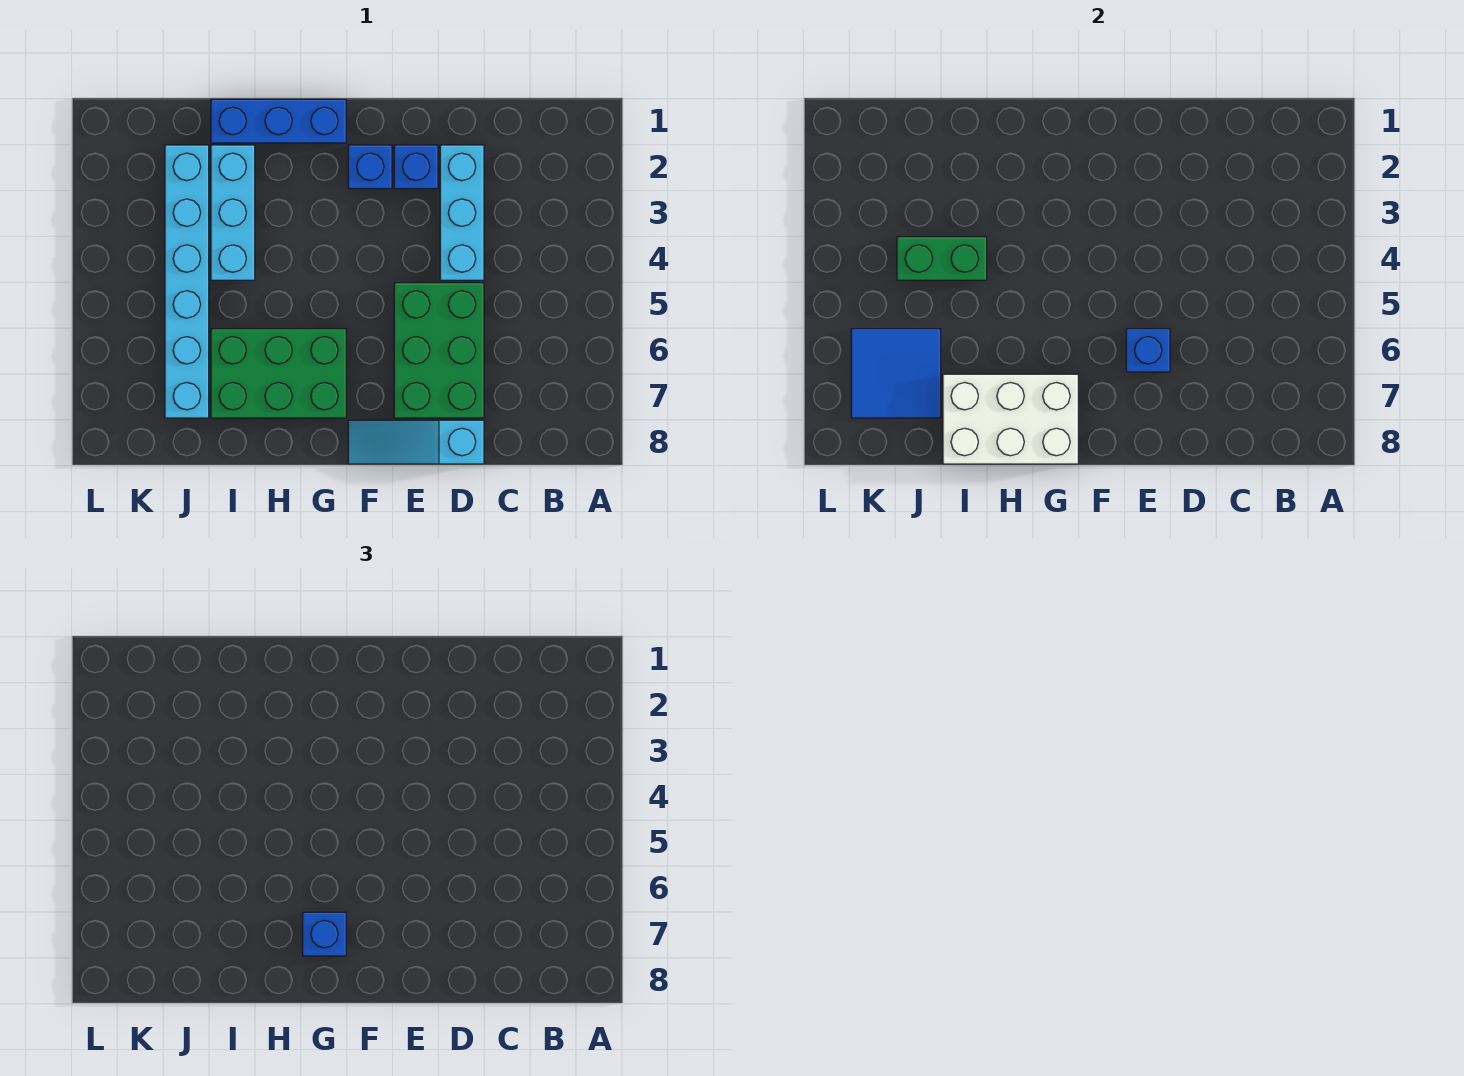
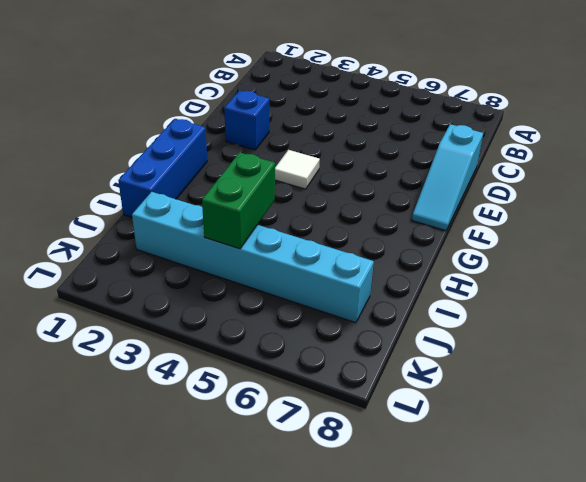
white tile F4 level 1 -> none
none -> cyan brick D2:D4 level 1
none -> green brick D5:E7 level 1
none -> blue brick F2 level 1

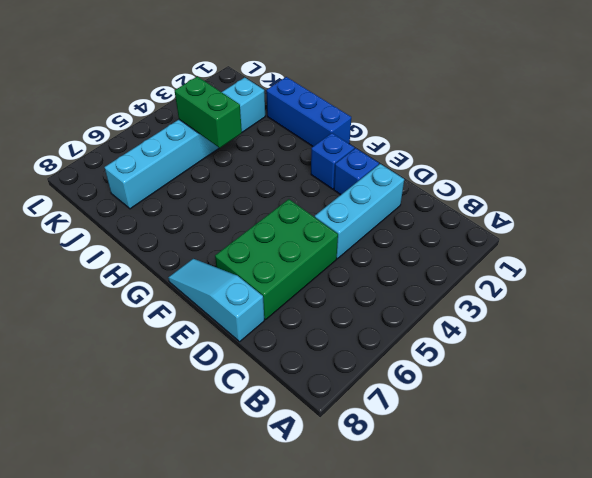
none -> green brick G6:I7 level 1
none -> cyan brick I2:I4 level 1
none -> blue brick E6 level 2

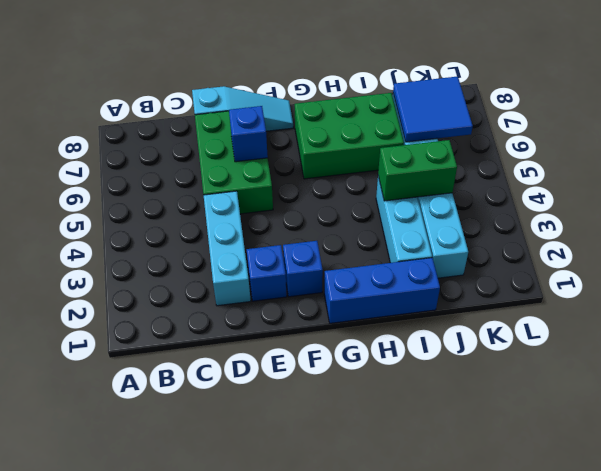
none -> white brick G7:I8 level 2
none -> blue brick G7 level 3

